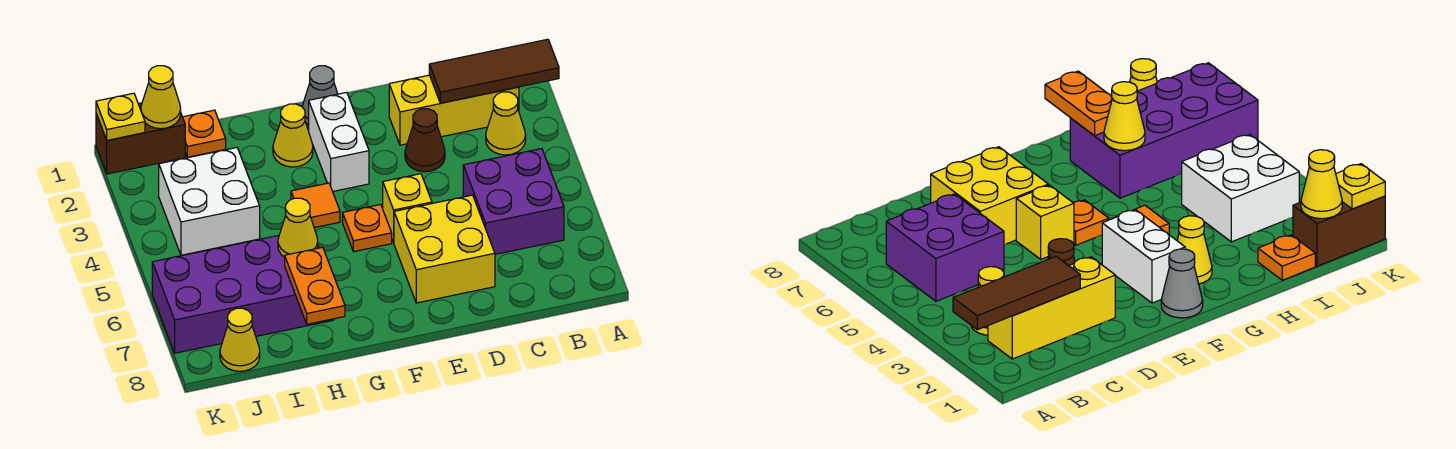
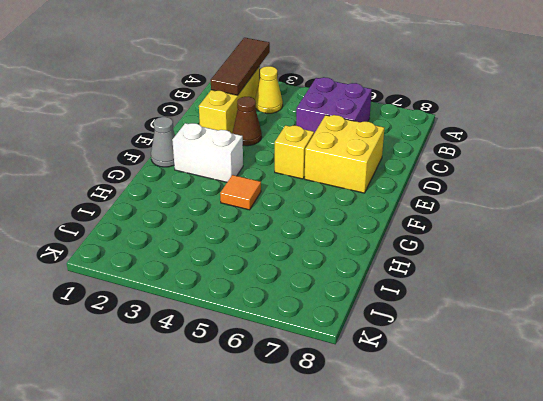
none -> orange plate F5 level 1
none -> yellow cone G2 level 1
none -> purple brick H6:K7 level 1

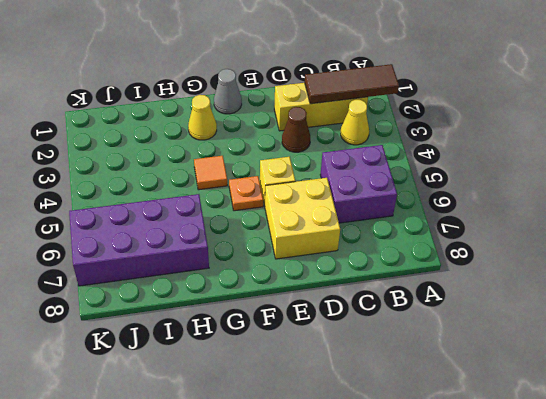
none -> white brick F2:F3 level 1
none -> orange plate I1 level 1
none -> white brick I3:J4 level 1

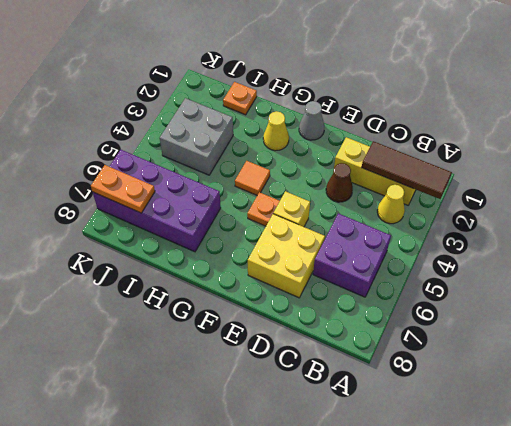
grey brick I3:J4 level 1 -> white brick I3:J4 level 1
orange plate J7:K7 level 2 -> orange plate H7:H8 level 2
none -> white brick F2:F3 level 1
none -> brown brick J1:K1 level 1
none -> yellow cone J8 level 1

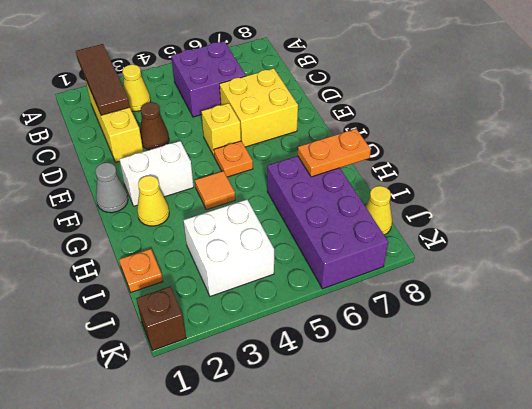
brown brick K1 level 1 -> brown brick J1:K1 level 1
none -> yellow cone H6 level 2
none -> yellow cone J1 level 2
none -> yellow plate K1 level 2

